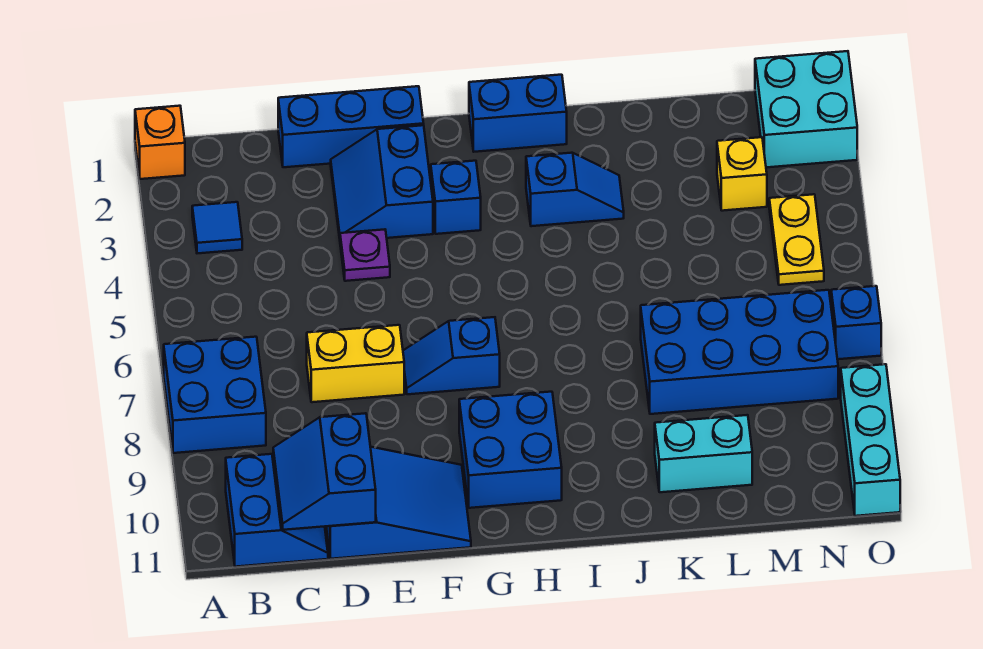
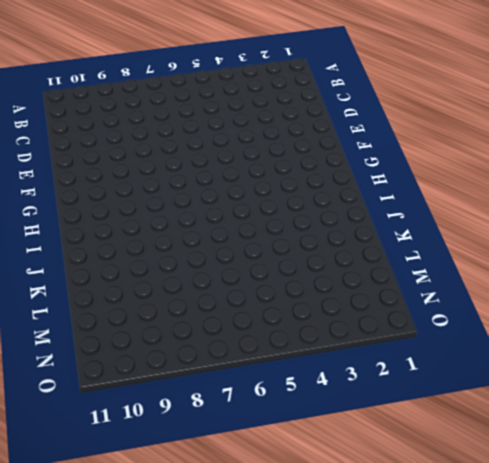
none -> orange brick A1 level 1
none -> blue brick A7:B8 level 1
none -> blue tile B3 level 1

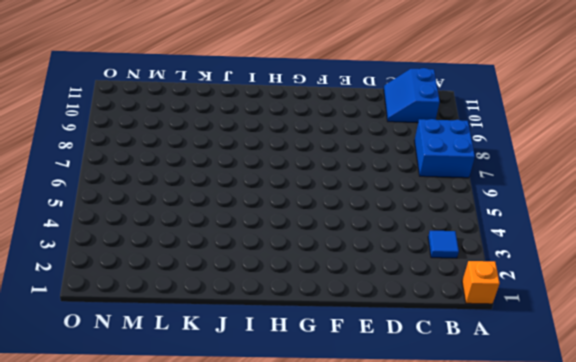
none -> blue brick D1:F1 level 1
none -> yellow brick D7:E7 level 1
none -> blue slope D10:F11 level 1 top D

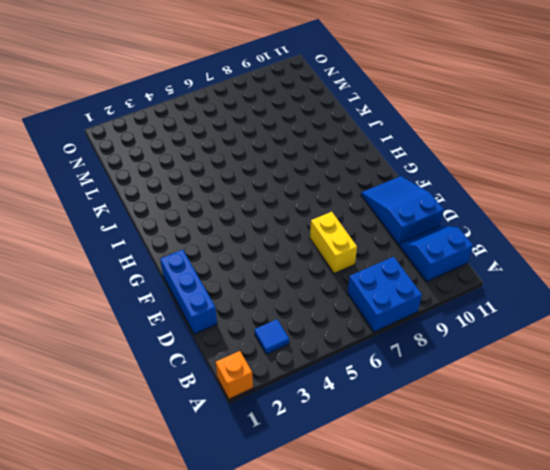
none -> blue slope E2:F3 level 1 top F
none -> purple plate E4 level 1
none -> blue slope F7:G7 level 1 top G

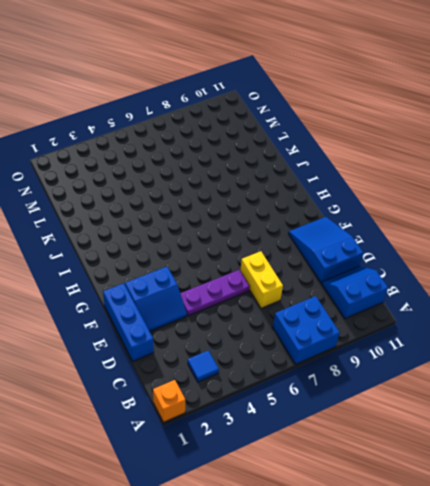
purple plate E4:E6 level 1 -> purple plate E4 level 1
none -> blue slope F7:G7 level 1 top G
none -> blue brick G3 level 1
none -> blue brick G9:H10 level 1

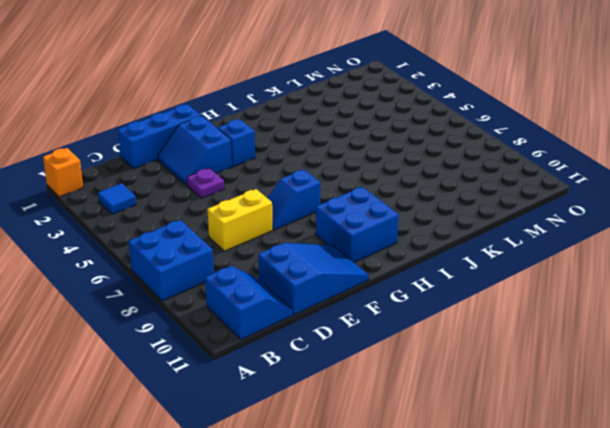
none -> blue brick H1:I1 level 1
none -> blue slope I3:J3 level 1 top I
none -> blue brick K7:N8 level 1

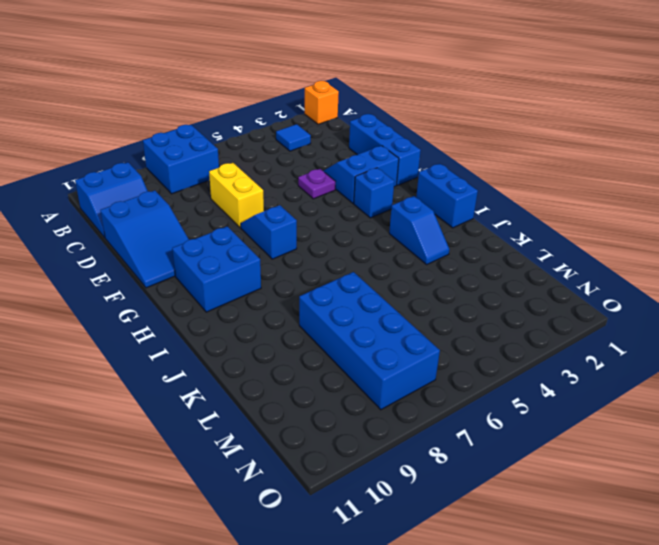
none -> cyan brick K10:L10 level 1
none -> yellow brick M3 level 1
none -> cyan brick N1:O2 level 1

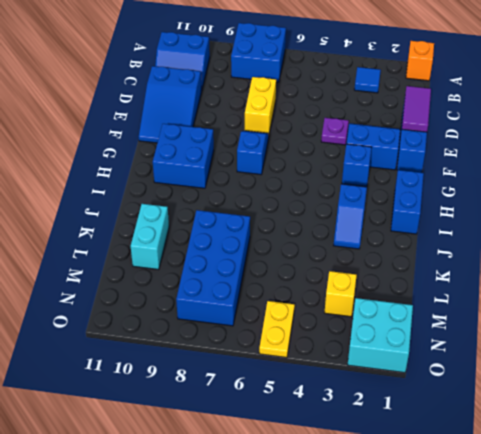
purple tile D1:E1 level 2 -> none
yellow plate N5:O5 level 1 -> yellow plate N4:N5 level 1
none -> blue brick O7 level 1
none -> cyan brick O9:O11 level 1
none -> blue slope C10:D11 level 2 top D

